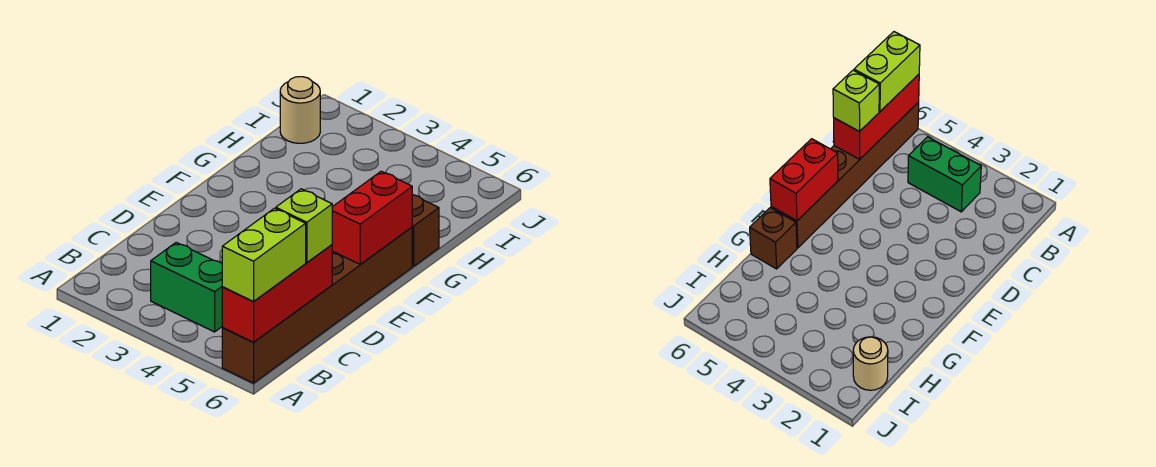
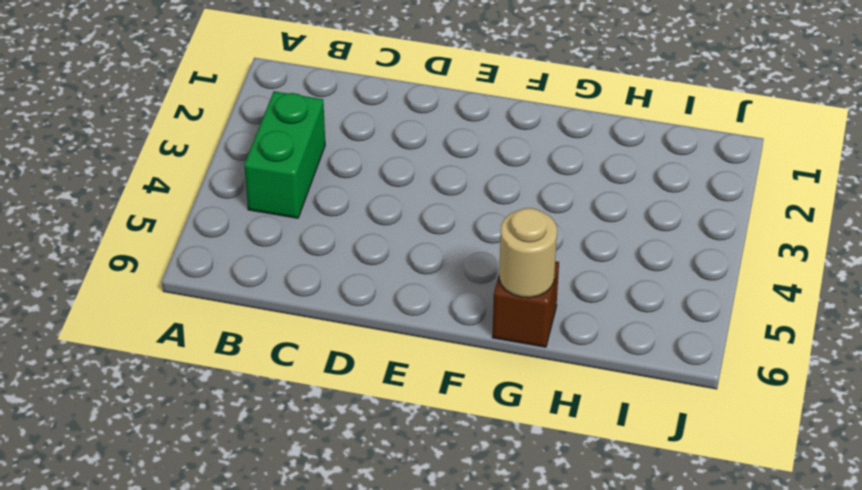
tan round brick G6 level 2 -> tan round brick I1 level 1
none -> brown brick A6:F6 level 1
none -> red brick A6:C6 level 2

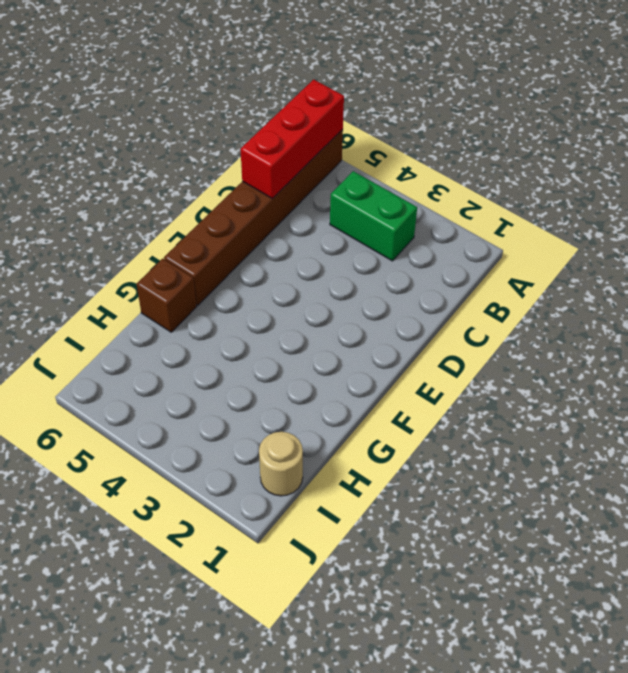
none -> red brick E6:F6 level 2
none -> lime brick A6:B6 level 3

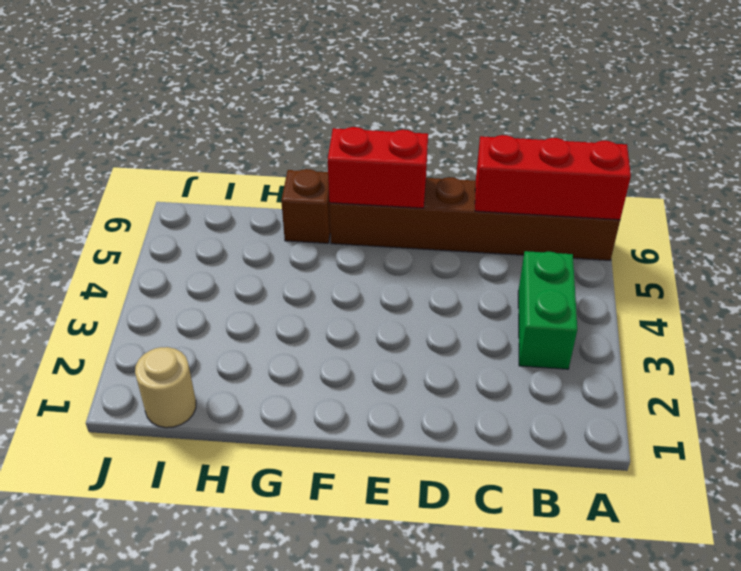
none -> lime brick A6:B6 level 3
none -> lime brick C6 level 3

